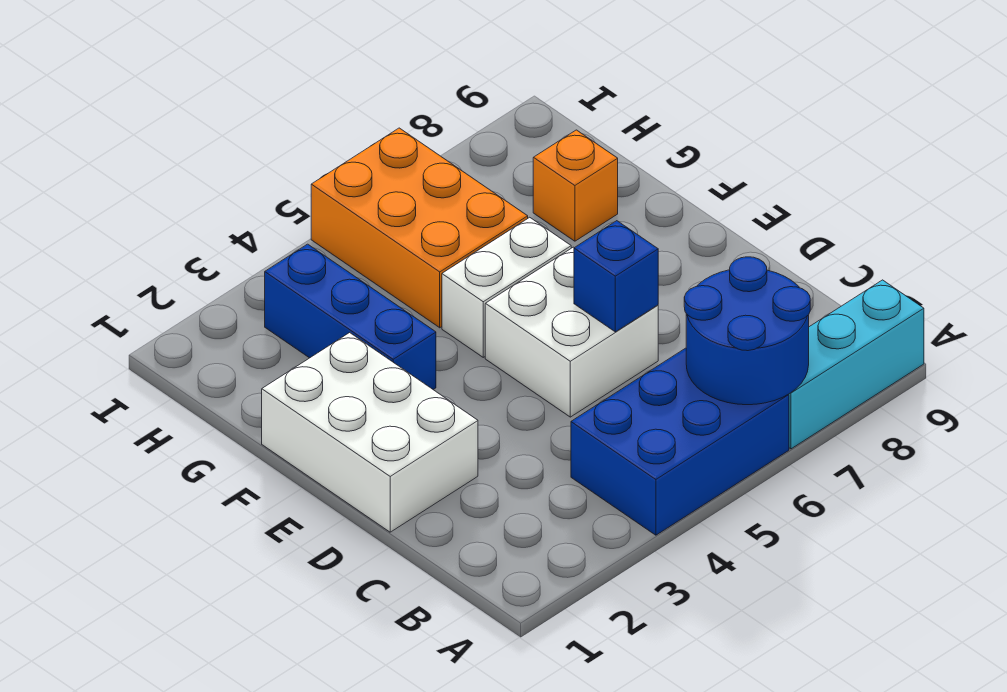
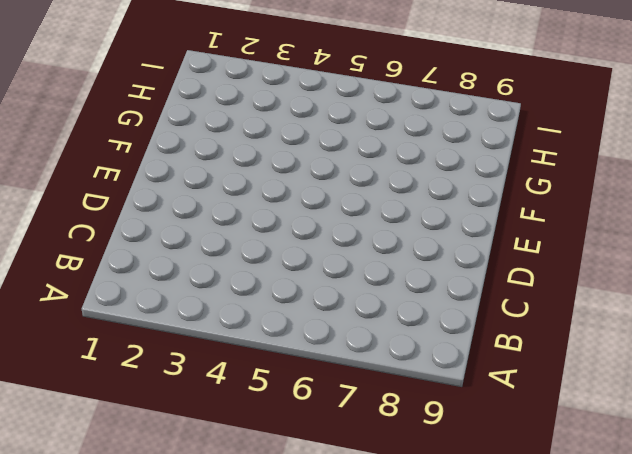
none -> blue brick A4:B6 level 1
none -> cyan brick A7:A9 level 1

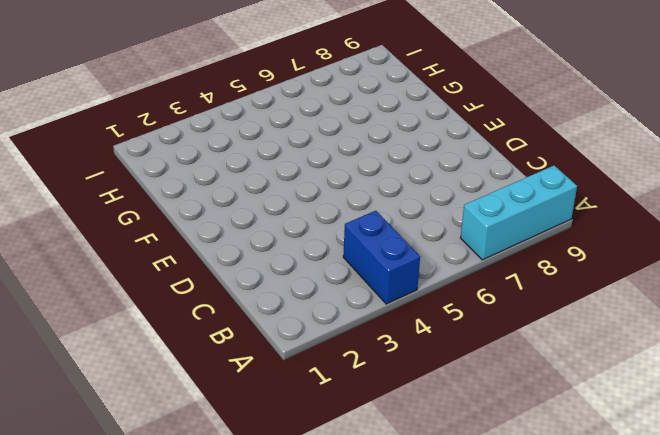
blue brick A4:B4 level 1 -> blue brick A4:B6 level 1
none -> white brick D1:F2 level 1
none -> white brick D5:E6 level 1

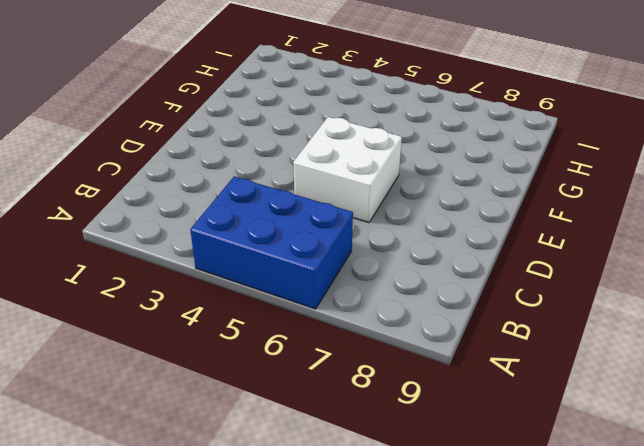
none -> cyan brick A7:A9 level 1
none -> white brick D1:F2 level 1

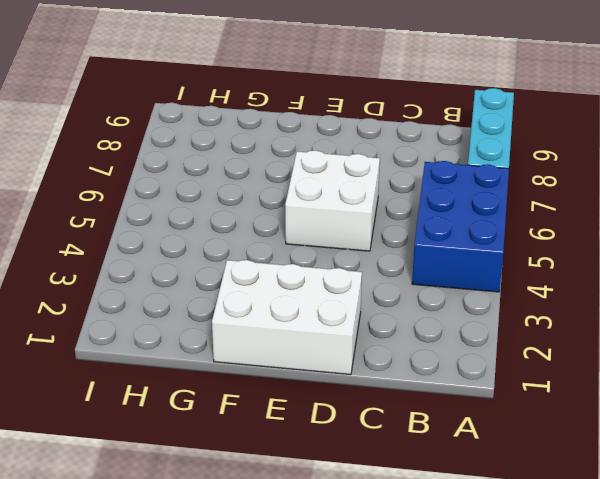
none -> blue brick F3:H3 level 1
none -> white brick F5:F6 level 1

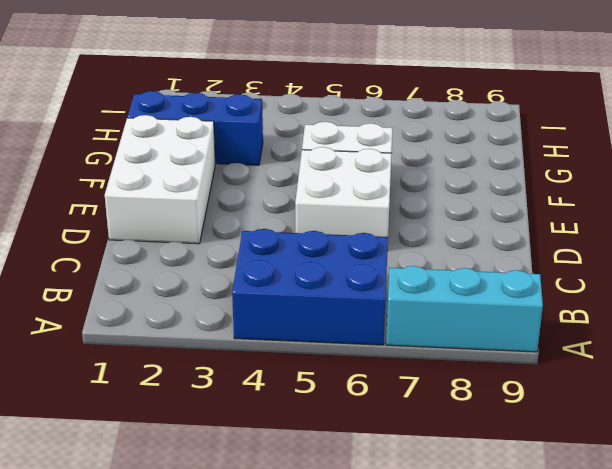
blue brick G1:G3 level 1 -> blue brick F3:H3 level 1
none -> orange brick G5:I6 level 1
none -> orange brick G8 level 1

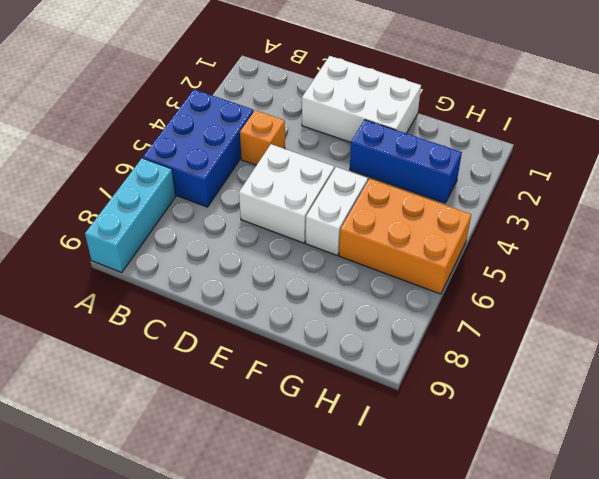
orange brick C4 level 1 -> orange brick G8 level 1
none -> blue round brick A6:B7 level 2
none -> blue brick D6 level 2

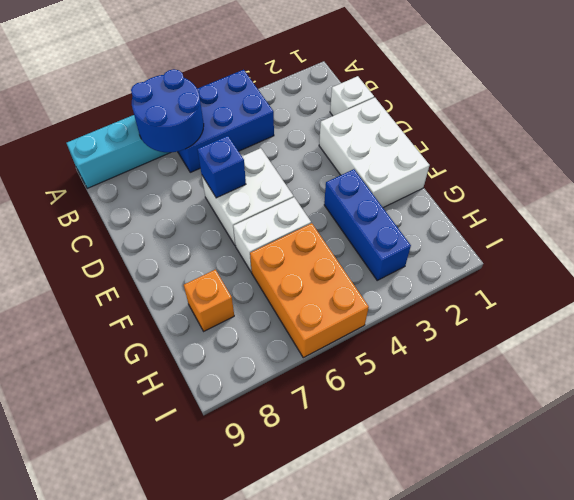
white brick C1 level 1 -> none

